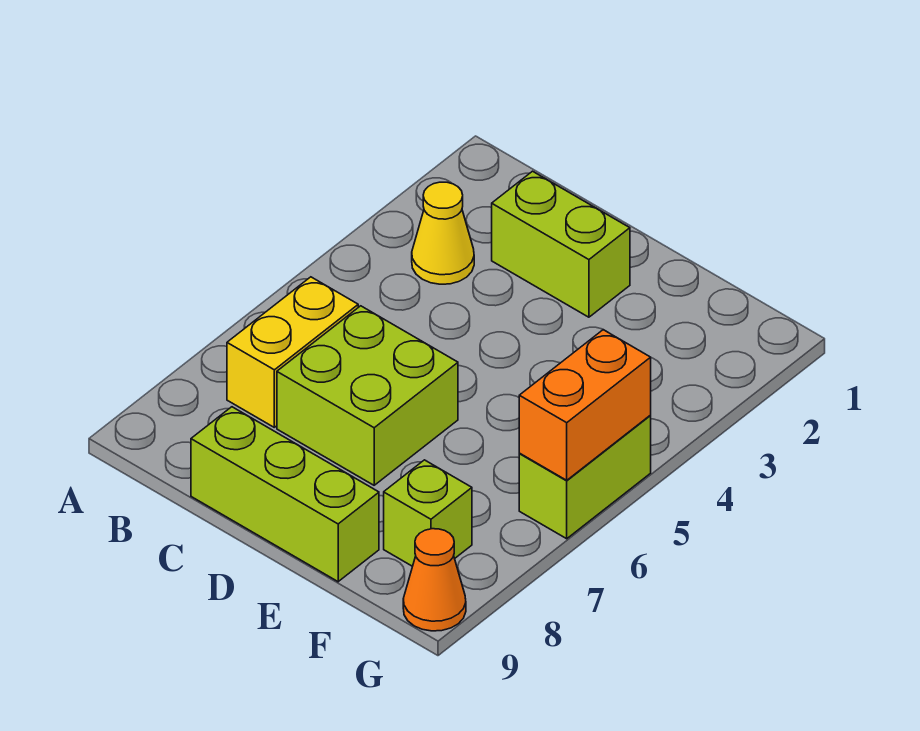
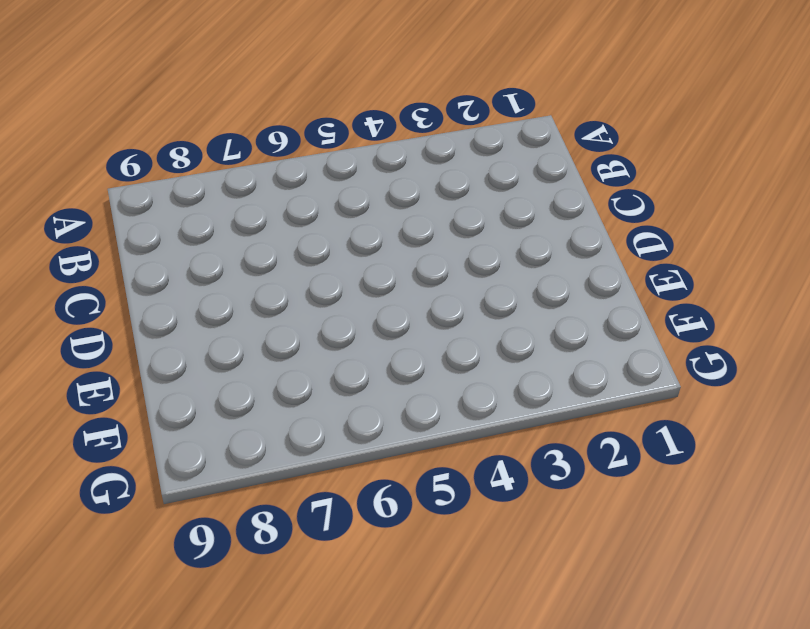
none -> yellow cone B3 level 1
none -> yellow brick B6:B7 level 1

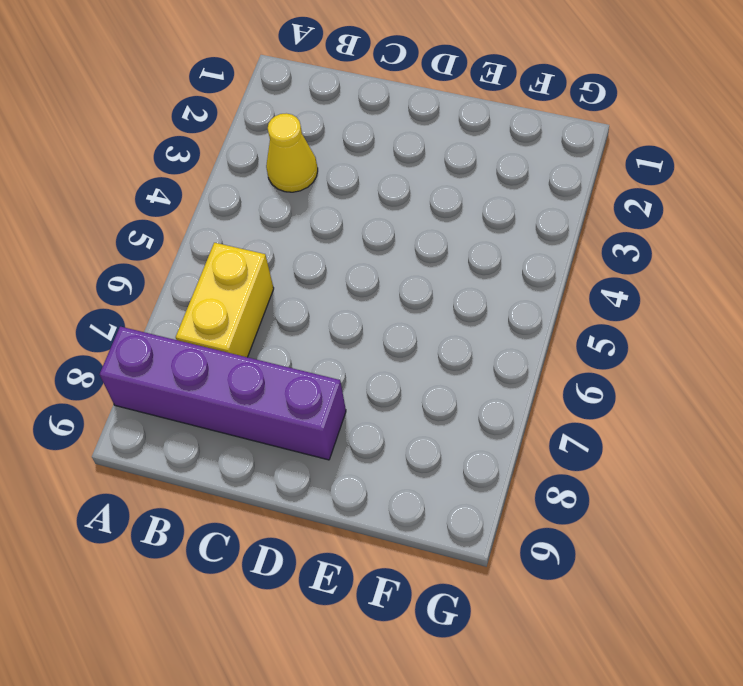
purple brick A8:D8 level 1 -> none
none -> lime brick C2:D2 level 1
none -> lime brick C6:D7 level 1

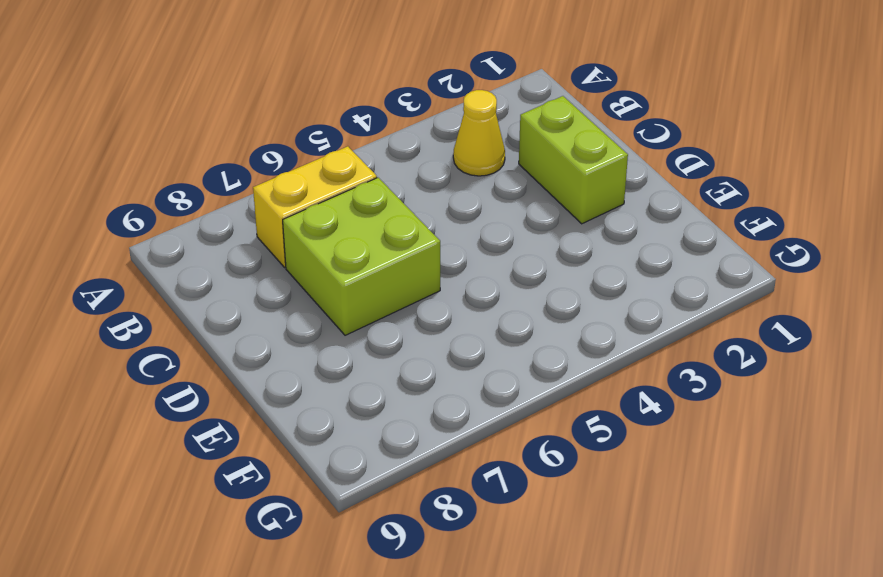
none -> lime brick C9:E9 level 1
none -> lime brick F8 level 1

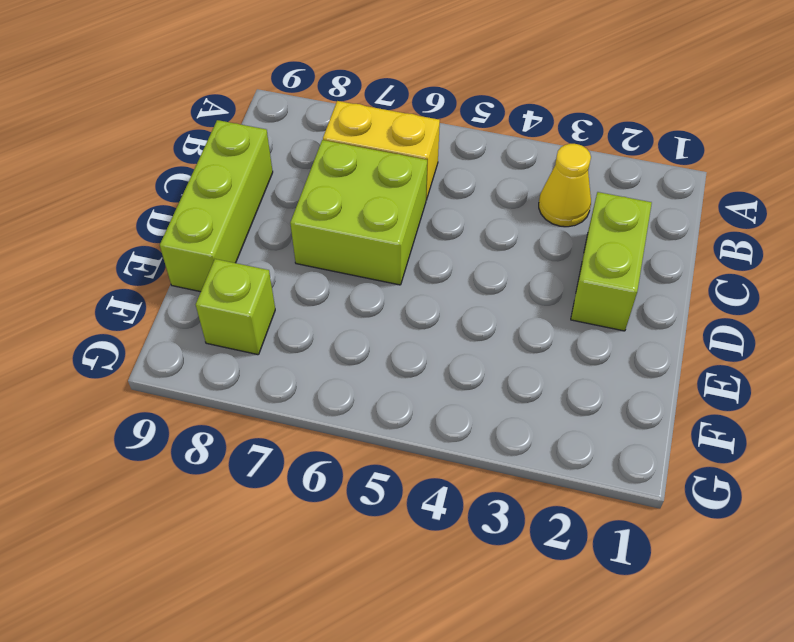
none -> lime brick G5:G6 level 1
none -> orange cone G9 level 1

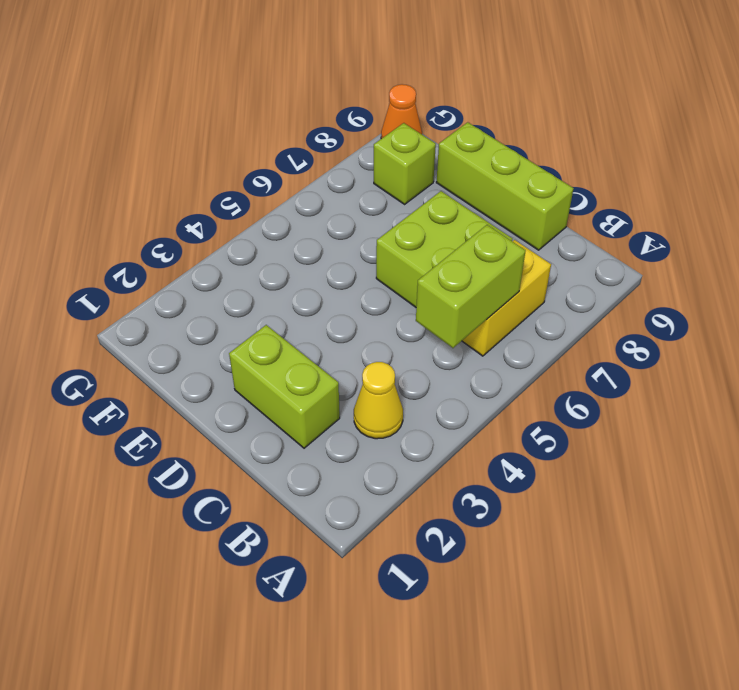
lime brick B5:B6 level 2 -> lime brick G5:G6 level 1
none -> orange brick G5:G6 level 2

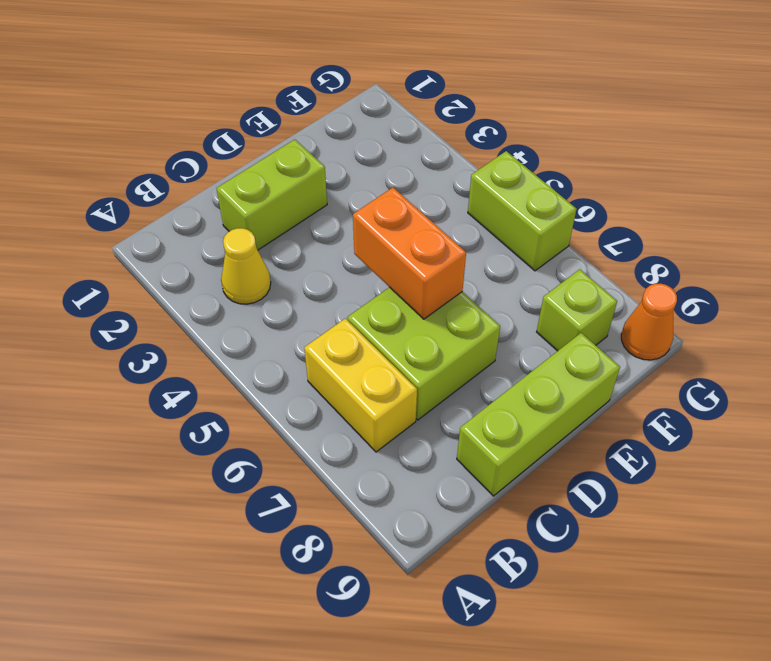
orange brick D5:D6 level 2 -> orange brick G5:G6 level 2

